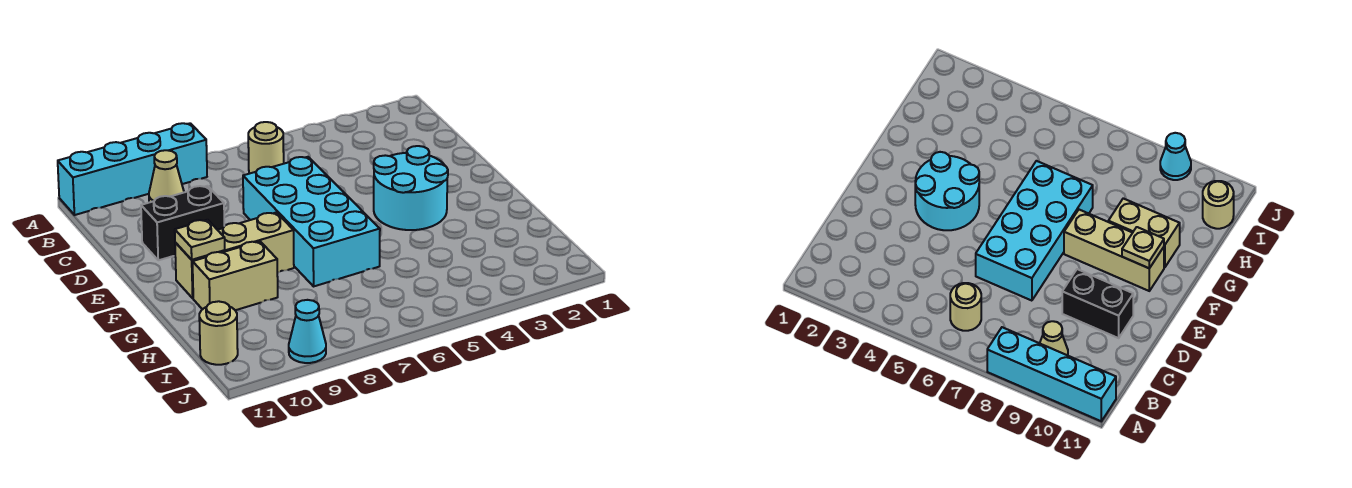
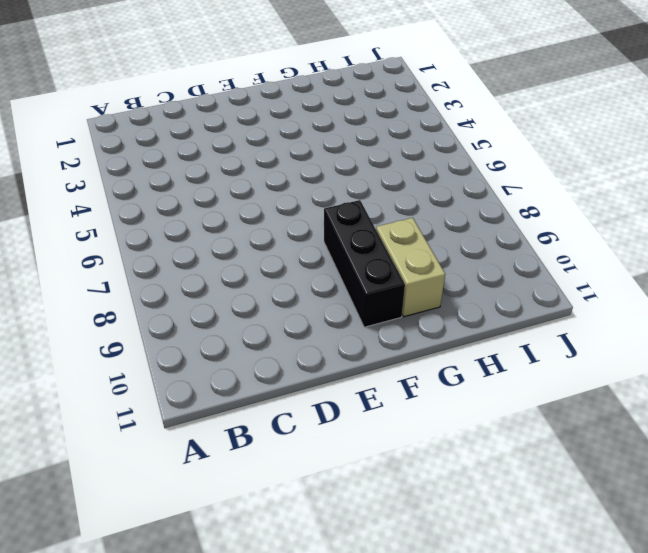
black brick F8:F10 level 1 -> tan brick F8:F10 level 1
none -> cyan brick A8:A11 level 1
none -> tan round brick B6 level 1

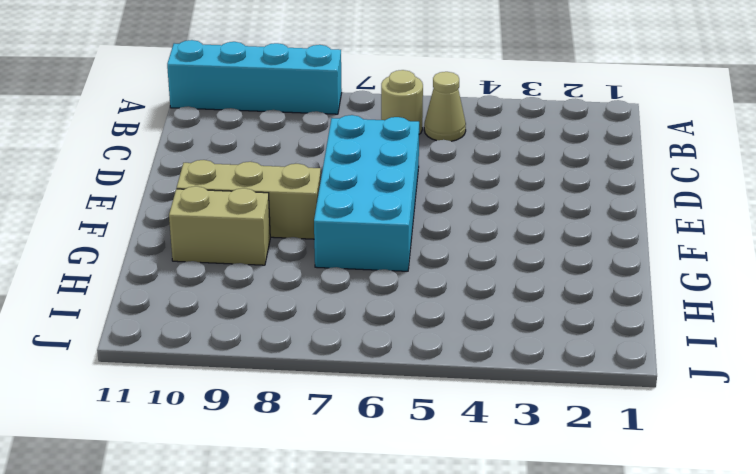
tan cone B5 level 1 -> tan cone B9 level 1
none -> black brick D9:D10 level 1
none -> cyan round brick E3:F4 level 1

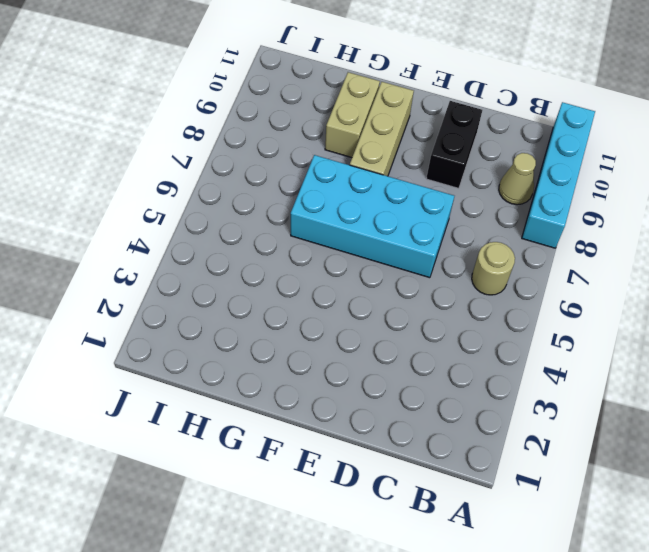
none -> cyan round brick E3:F4 level 1
none -> tan round brick I11 level 1

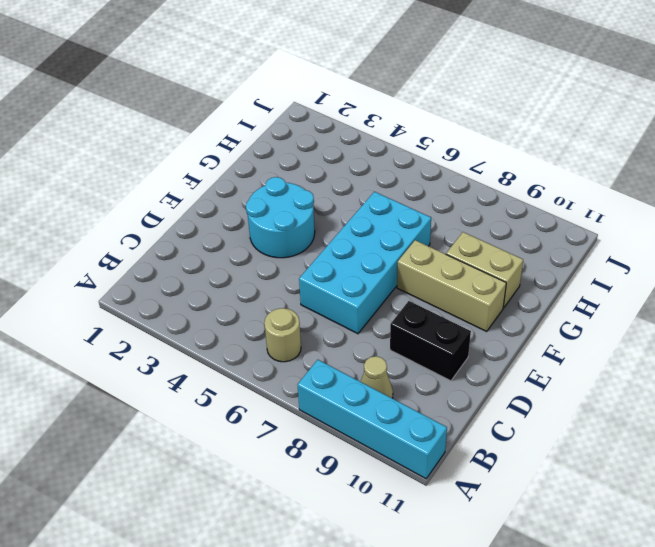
none -> tan round brick I11 level 1
none -> cyan cone J9 level 1

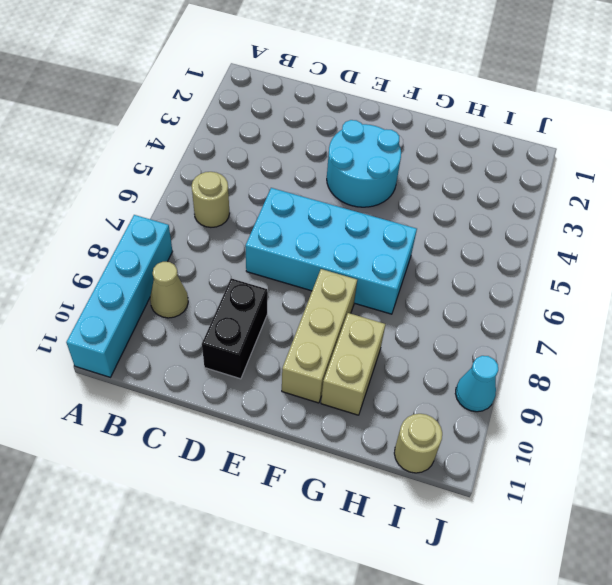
none -> tan plate F10 level 2

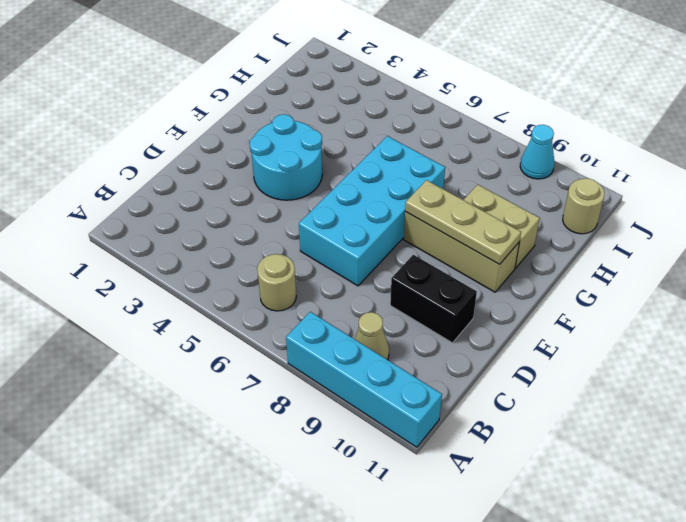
tan plate F8:F10 level 2 -> tan plate F10 level 2

